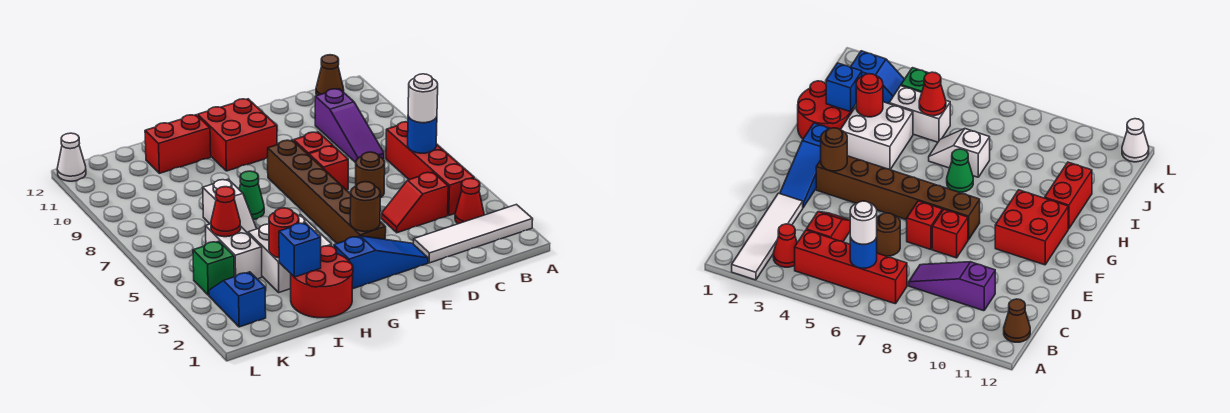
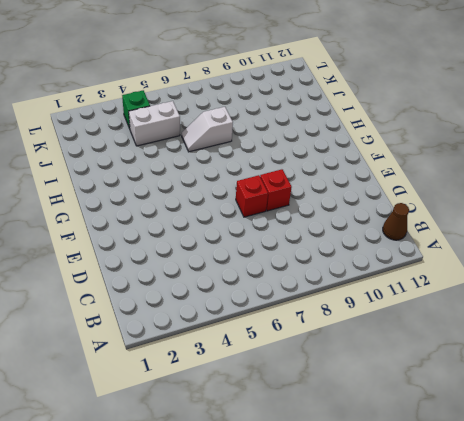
none -> white tile A2:D2 level 1
none -> red cone B3 level 1
none -> red brick B4:B7 level 1

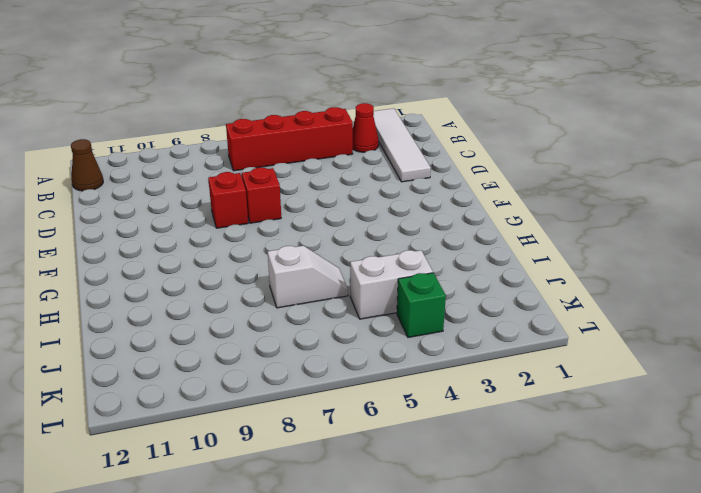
none -> red slope C4:D4 level 1 top C
none -> purple slope C8:C10 level 1 top 10
none -> brown round brick D6 level 1

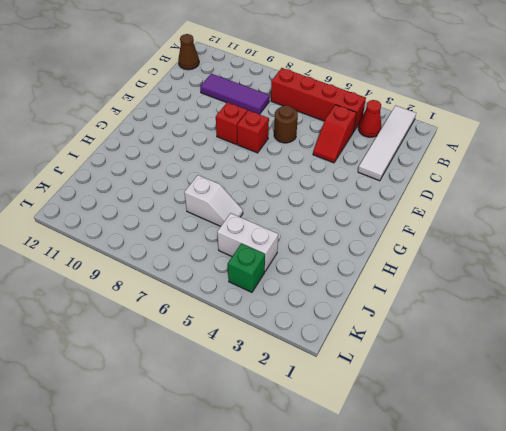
purple tile C8:C10 level 1 -> purple slope C8:C10 level 1 top 10
none -> blue slope E2:G2 level 1 top G
none -> brown brick F3:F8 level 1
none -> red brick F10:G11 level 1

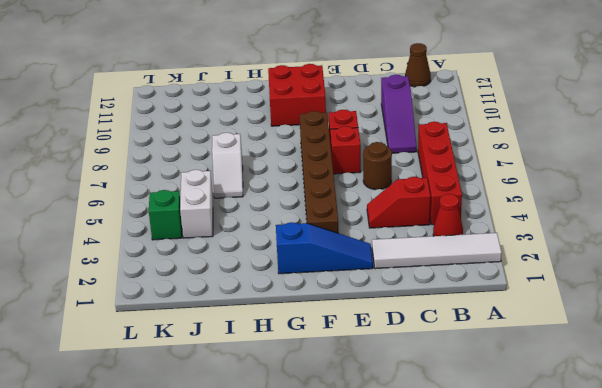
none -> red round brick H1:I2 level 1
none -> white brick H3:I4 level 1
none -> green cone H7 level 1

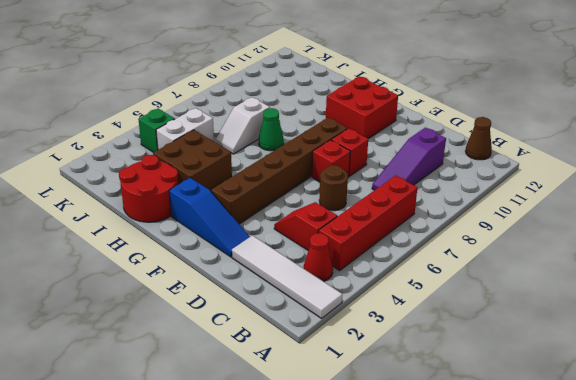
brown brick H3:I4 level 1 -> white brick H3:I4 level 1
none -> red brick H11:I11 level 1
none -> blue slope K2:K3 level 1 top 2
none -> white cone L12 level 1

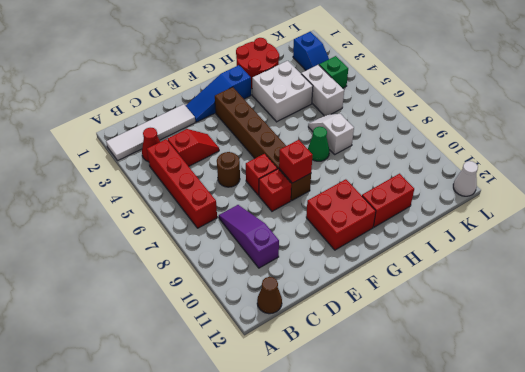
red brick F8 level 2 -> none
none -> blue round brick B6 level 2
none -> brown round brick F3 level 2
none -> blue brick I2 level 2

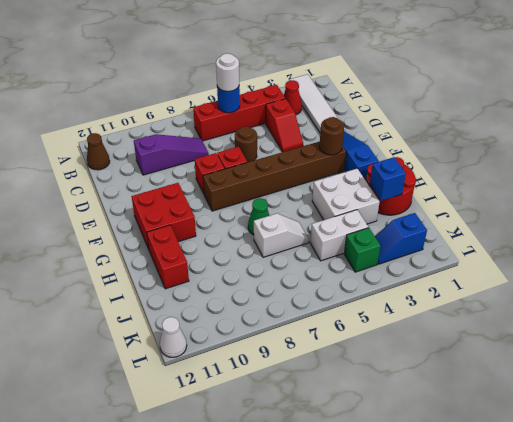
none -> red round brick I3 level 2
none -> red cone J5 level 2

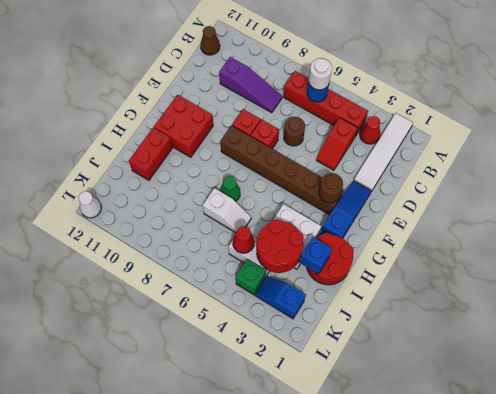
red round brick I3:J4 level 2 -> red round brick I3 level 2

